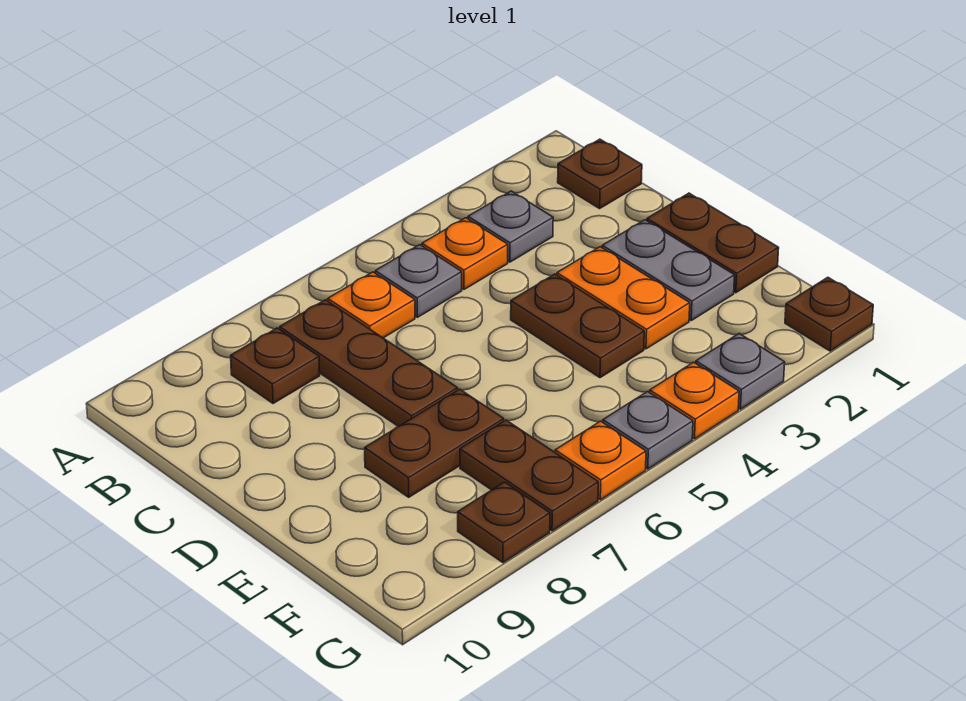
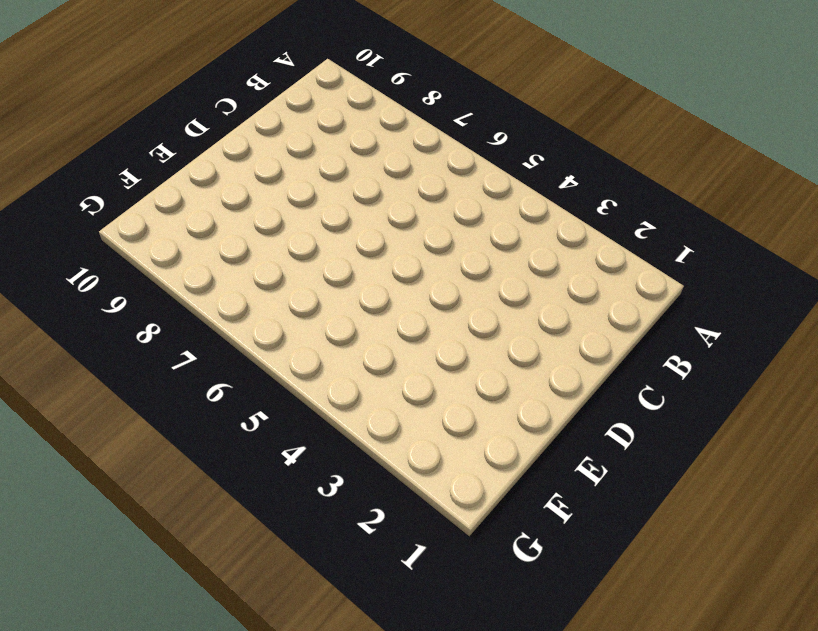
none -> brown plate B1 level 1
none -> grey plate B3 level 1
none -> orange plate B4 level 1

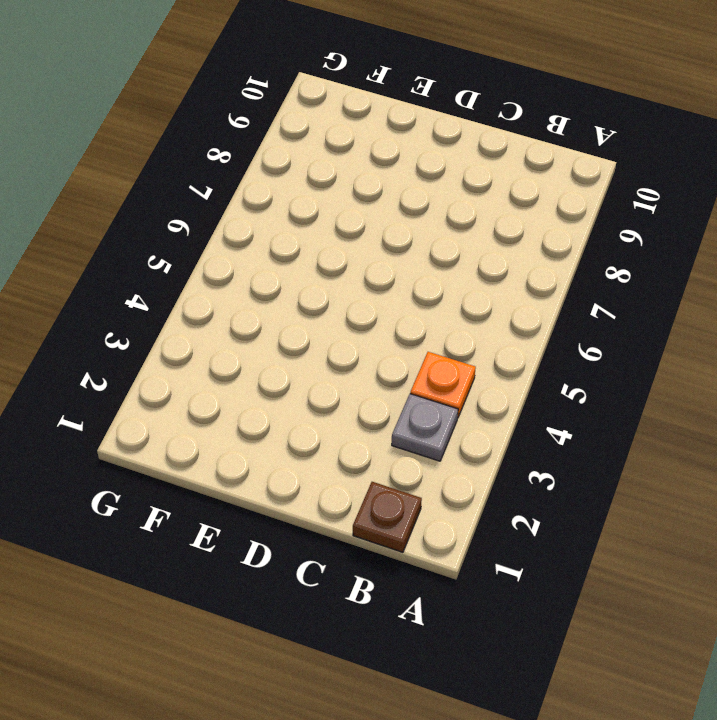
none -> grey plate B5 level 1
none -> orange plate B6 level 1
none -> brown plate B7:D7 level 1

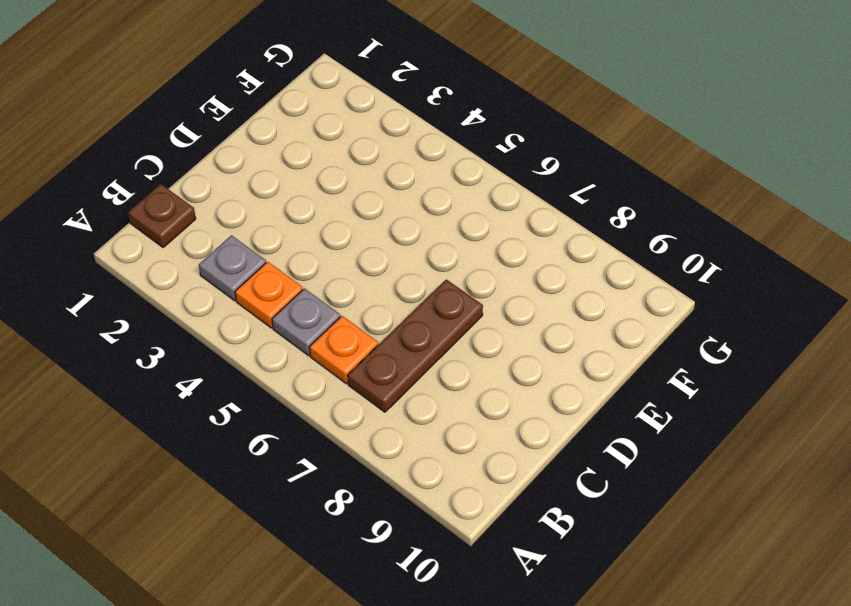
none -> brown plate B8 level 1
none -> brown plate D1:E1 level 1
none -> grey plate D2:E2 level 1

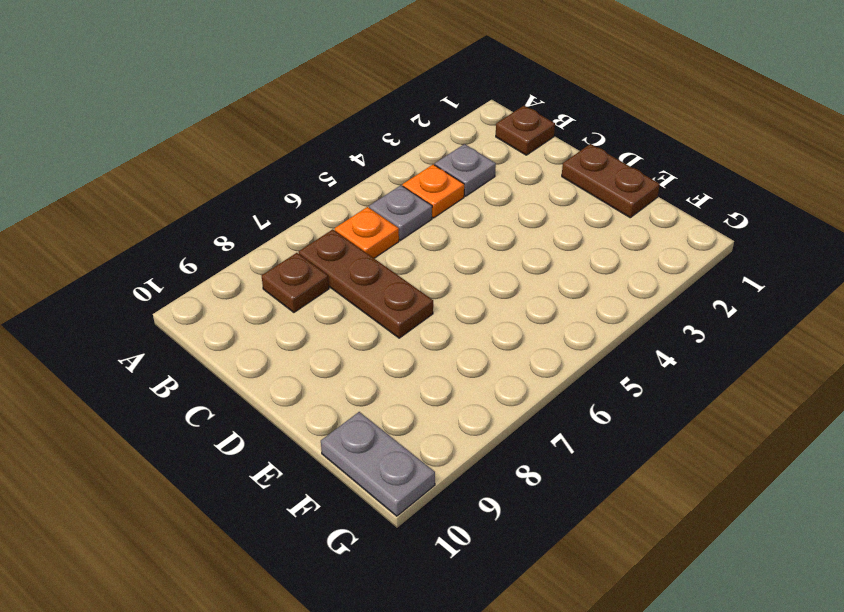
grey plate F10:G10 level 1 -> grey plate D2:E2 level 1
none -> orange plate D3:E3 level 1
none -> brown plate D4:E4 level 1
none -> brown plate E7:E8 level 1

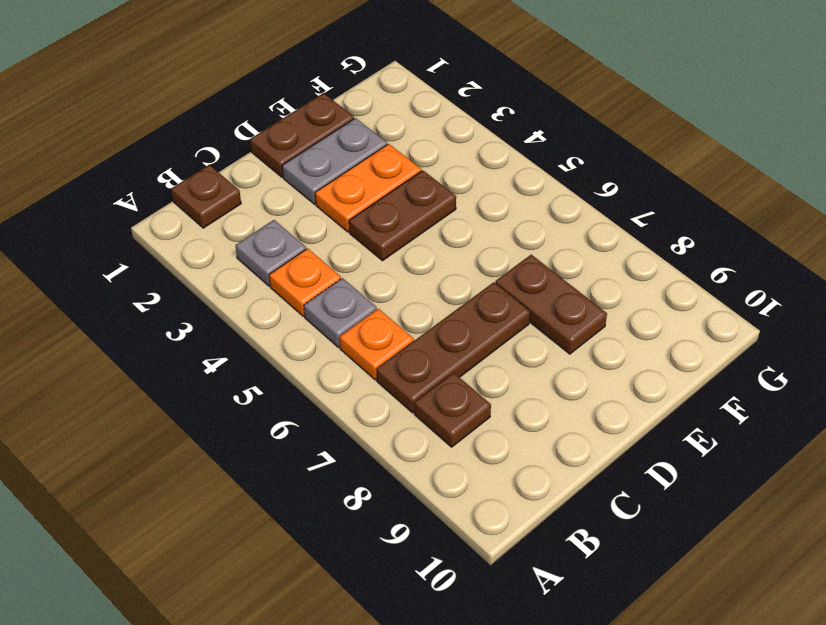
none -> brown plate F7:G7 level 1
none -> brown plate G1 level 1
none -> grey plate G3 level 1

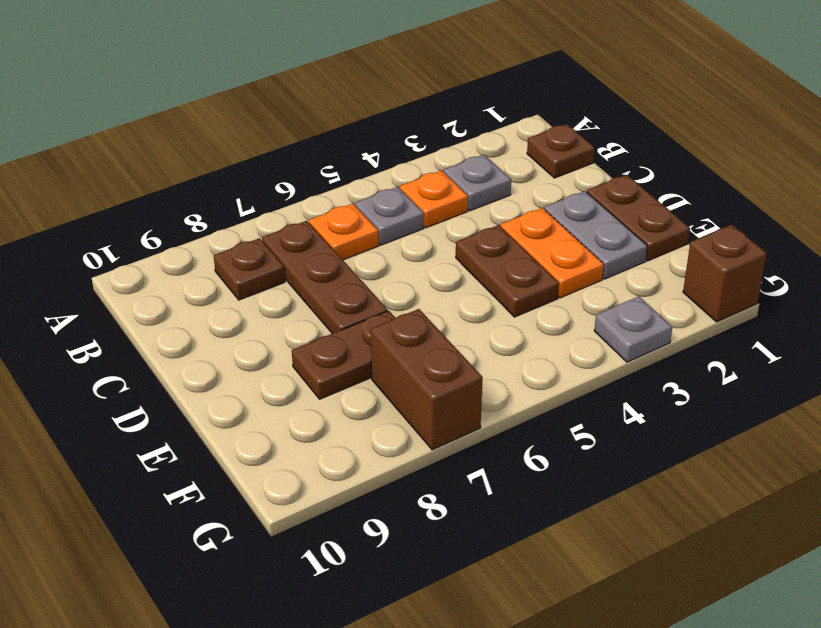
brown brick F7:G7 level 1 -> brown plate F7:G7 level 1
brown brick G1 level 1 -> brown plate G1 level 1
none -> orange plate G4 level 1
none -> grey plate G5 level 1
none -> orange plate G6 level 1

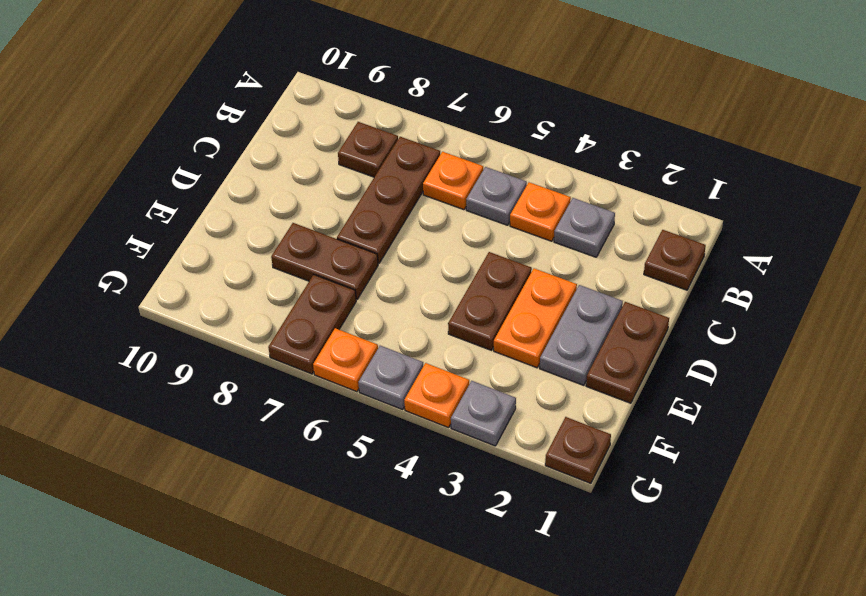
none -> brown plate G8 level 1

